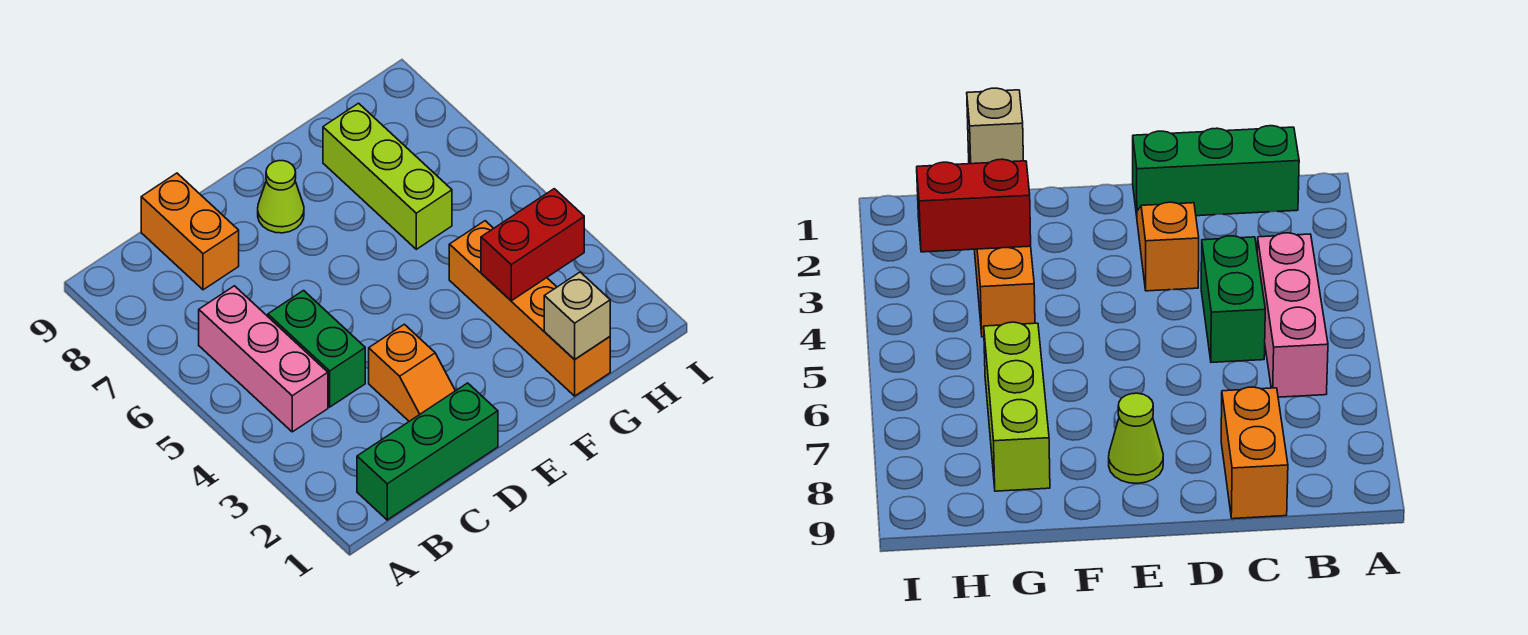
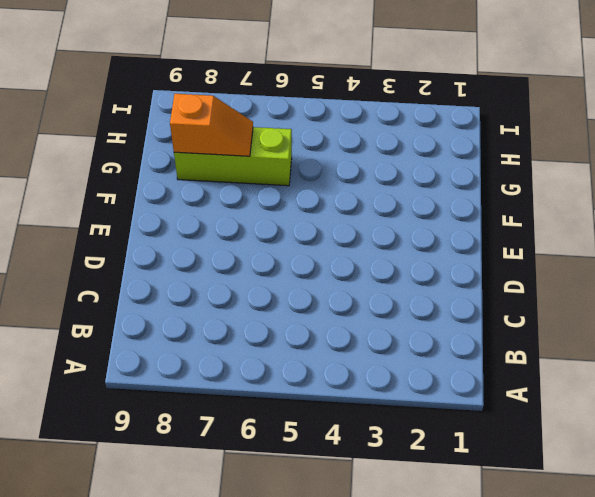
orange slope G7:G8 level 2 top 8 -> orange slope D2:D3 level 1 top 3
none -> green brick B1:D1 level 1
none -> pink brick B4:B6 level 1

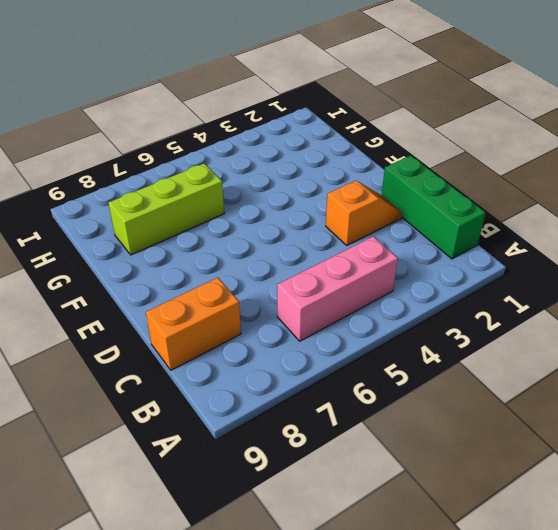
none -> green brick C4:C5 level 1
none -> lime cone E8 level 1

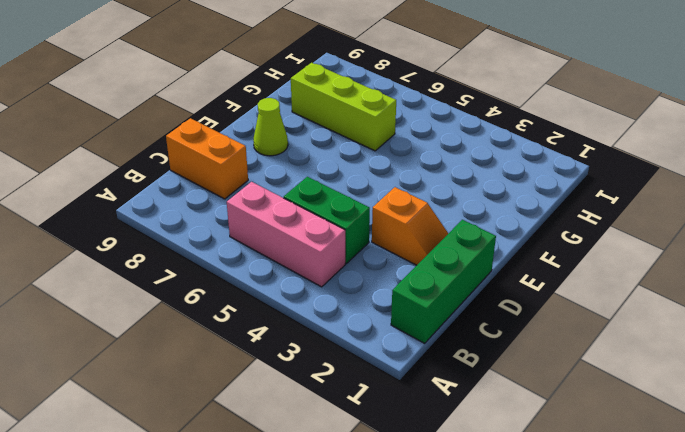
none -> orange brick G1:G4 level 1
none -> tan brick G1 level 2

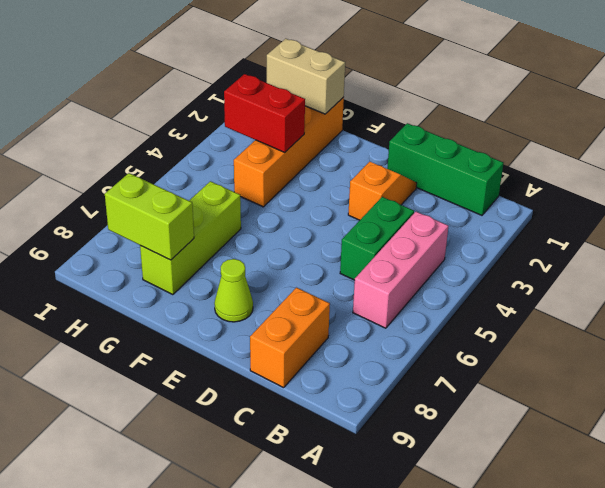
tan brick G1:H1 level 2 -> tan brick G1 level 2
lime brick G8:H8 level 2 -> none

